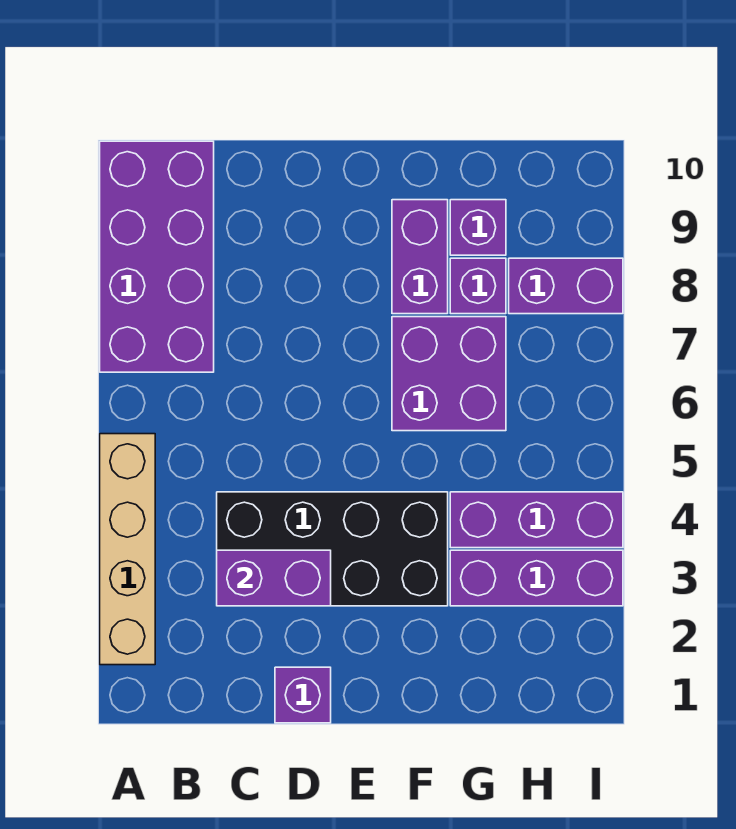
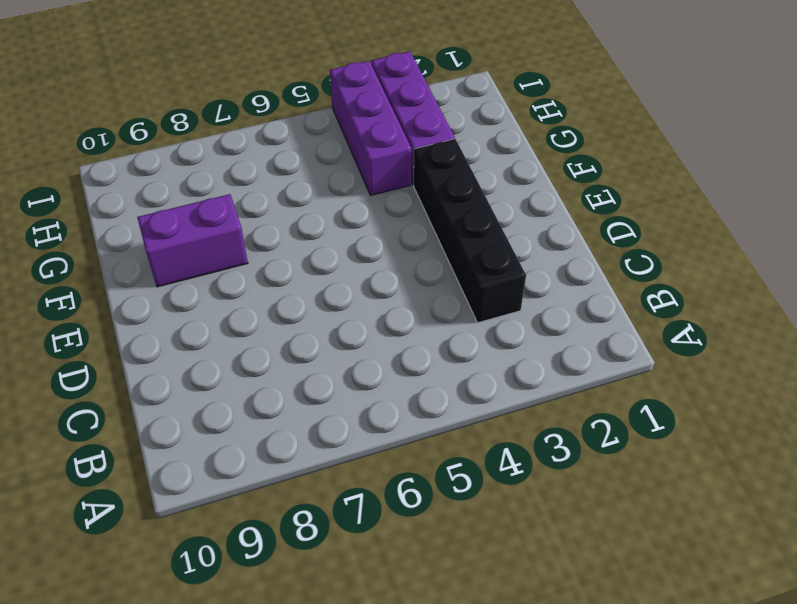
black brick C3:F3 level 1 -> black brick C3:F4 level 1
none -> tan brick A2:A5 level 1
none -> purple brick A7:B10 level 1
none -> purple brick D1 level 1

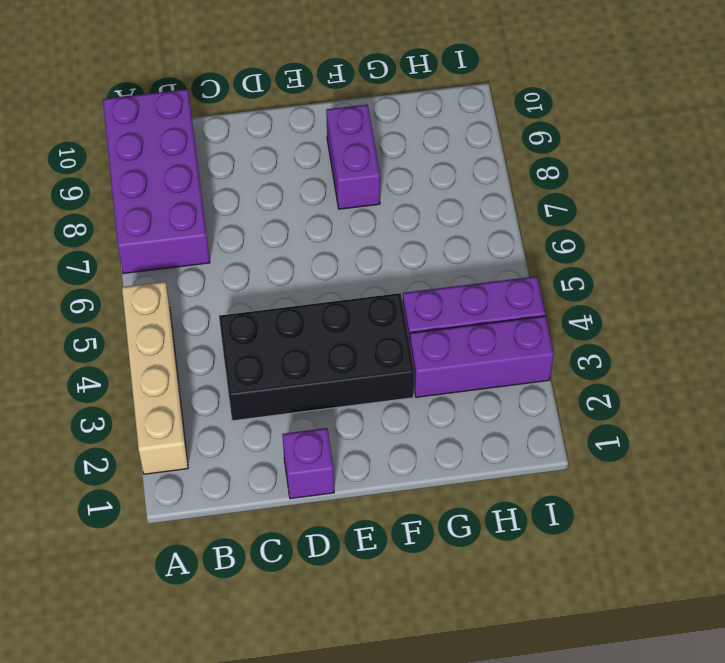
none -> purple brick F6:G7 level 1
none -> purple brick G8 level 1
none -> purple brick G9 level 1

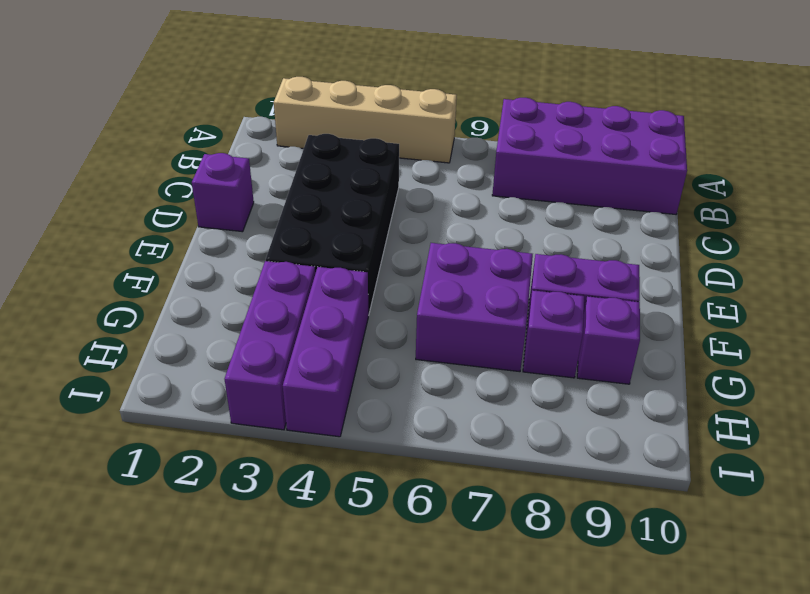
none -> purple brick H8:I8 level 1
none -> purple brick C3:D3 level 2

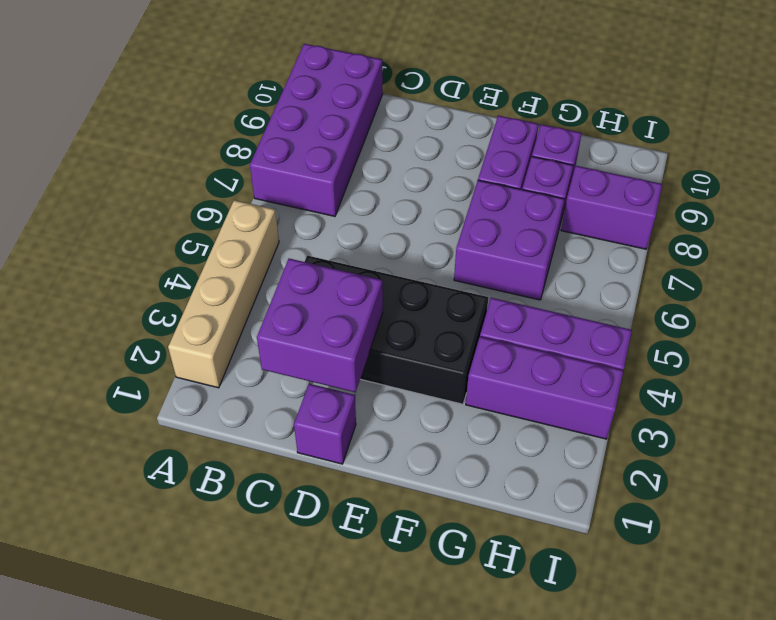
purple brick C2:D3 level 2 -> purple brick C3:D3 level 2

